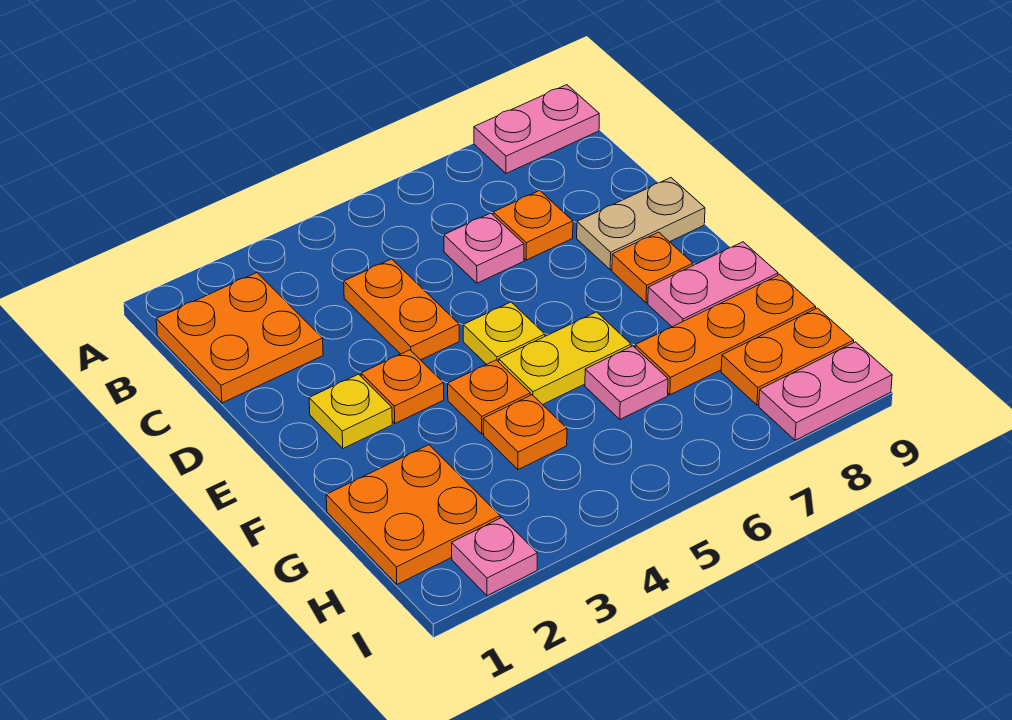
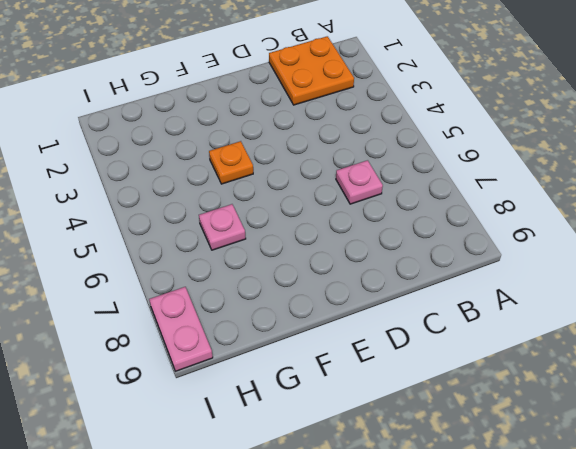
none -> pink plate A8:A9 level 1
none -> orange plate C4:D4 level 1
none -> orange plate C7 level 1

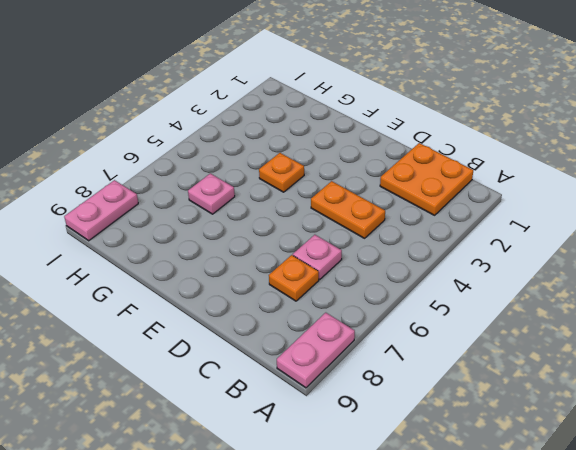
none -> tan plate D8:D9 level 1
none -> yellow plate E2 level 1
none -> orange plate E3 level 1

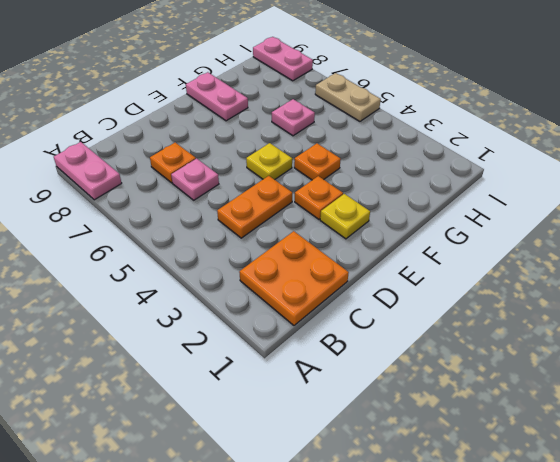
tan plate I5:I6 level 1 -> tan plate D8:D9 level 1
none -> orange plate E8 level 1
none -> yellow plate F5:F6 level 1
none -> orange plate G1:H2 level 1

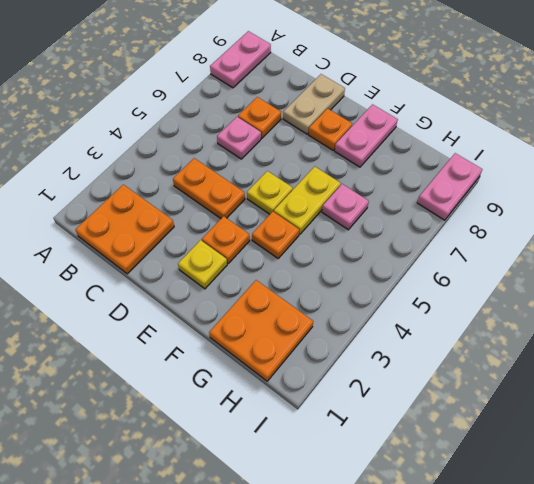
none -> orange plate G4 level 1
none -> orange plate G7:G9 level 1
none -> orange plate H8:H9 level 1

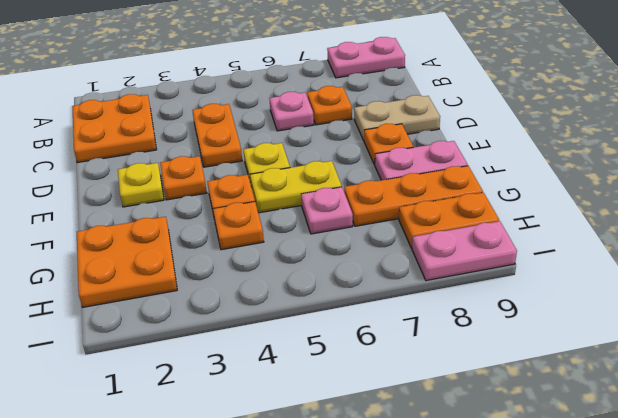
none -> pink plate I2 level 1

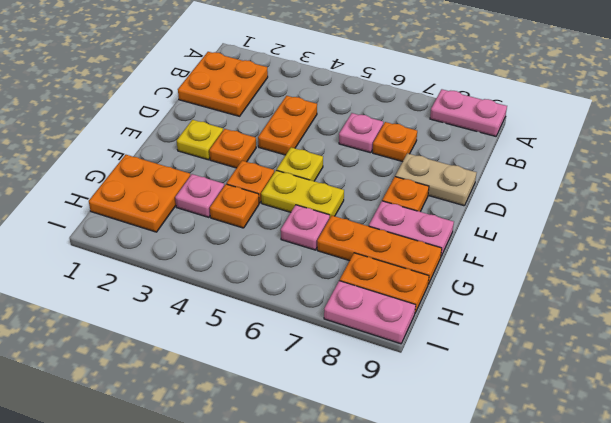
pink plate G3 level 1 -> pink plate I2 level 1

